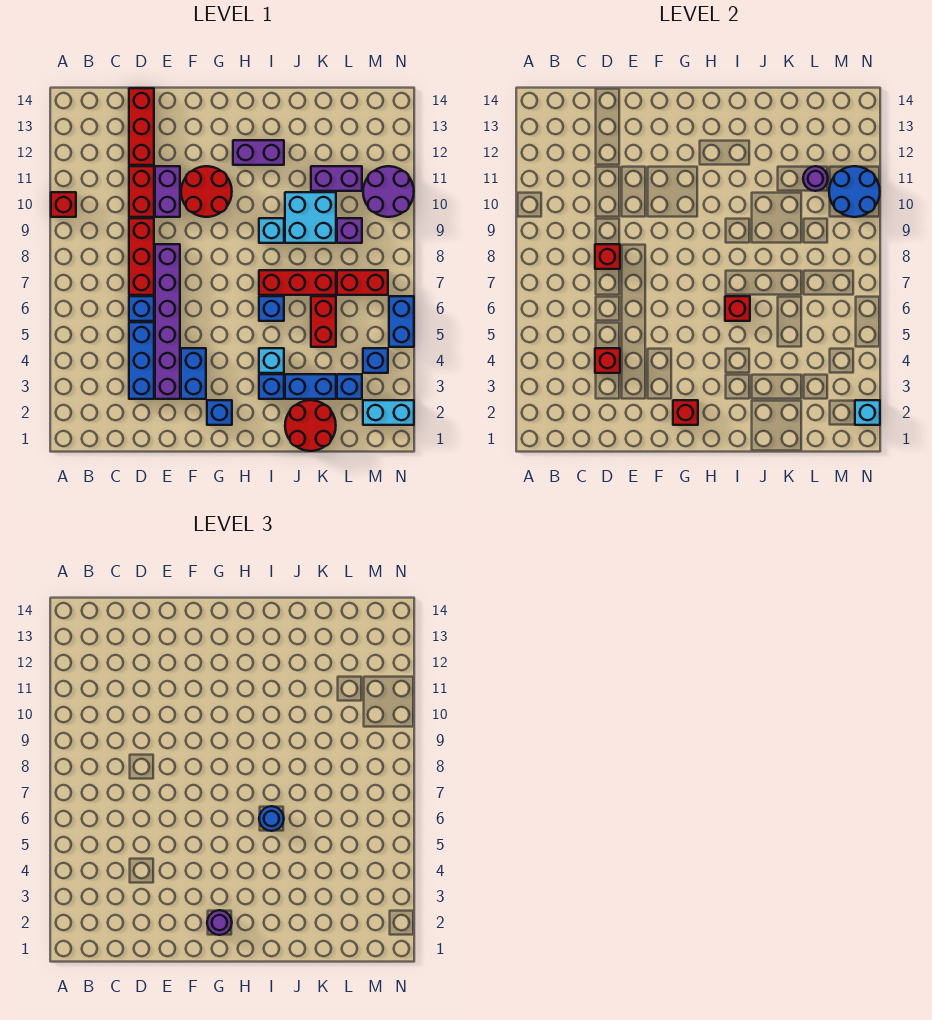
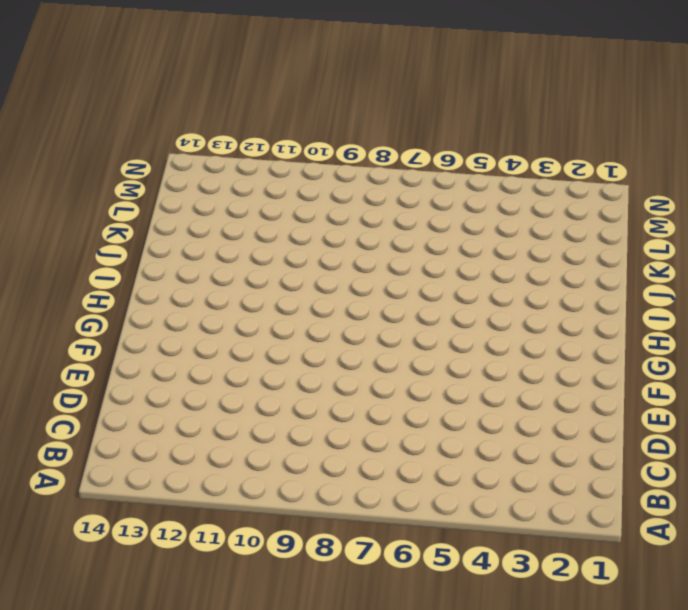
none -> red brick A10 level 1
none -> blue brick D3:D5 level 1
none -> blue brick D6 level 1
none -> red brick D7:D9 level 1

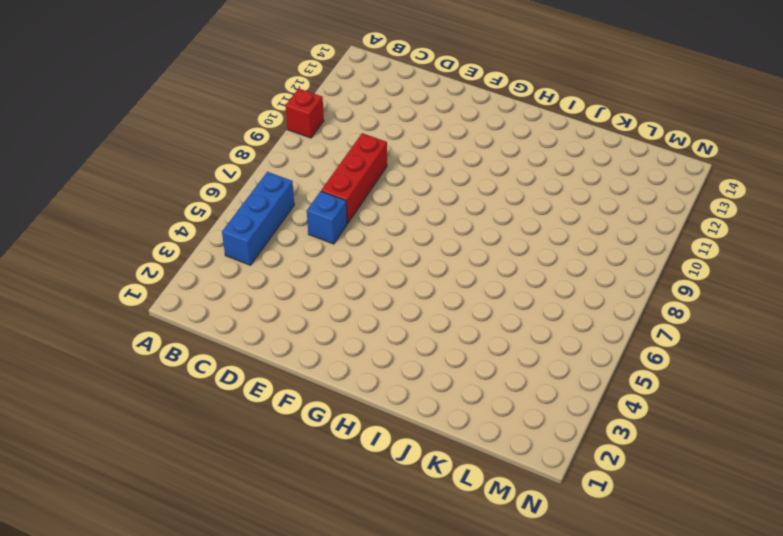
blue brick B4:B6 level 1 -> blue brick D3:D5 level 1
none -> red brick D10:D11 level 1
none -> red brick D12:D14 level 1
none -> purple brick E3:E8 level 1
none -> purple brick E10:E11 level 1

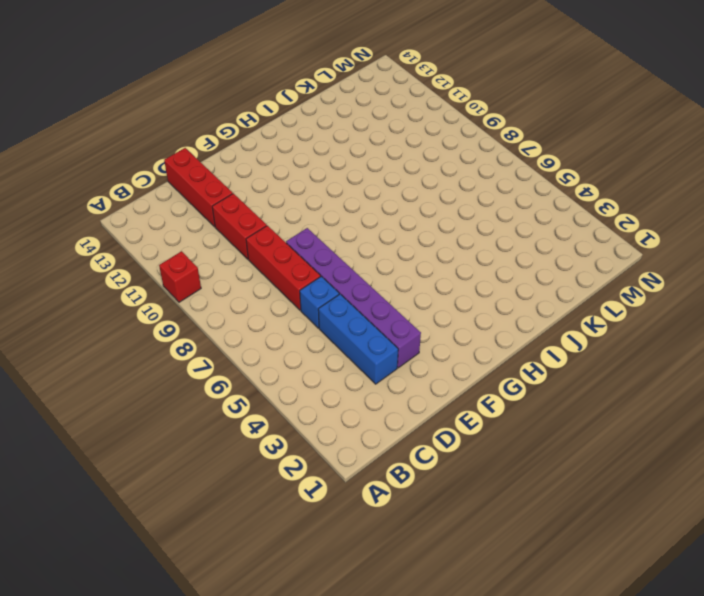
none -> purple brick E10:E11 level 1
none -> blue brick F3:F4 level 1
none -> red round brick F10:G11 level 1
none -> blue brick G2 level 1

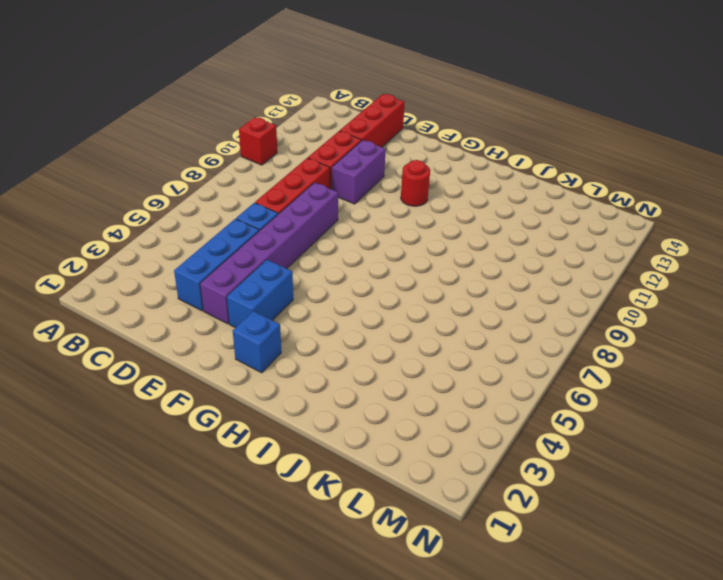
red round brick G11 level 1 -> red round brick F10:G11 level 1
none -> purple brick H12:I12 level 1
none -> blue brick I3 level 1
none -> cyan brick I4 level 1
none -> blue brick I6 level 1

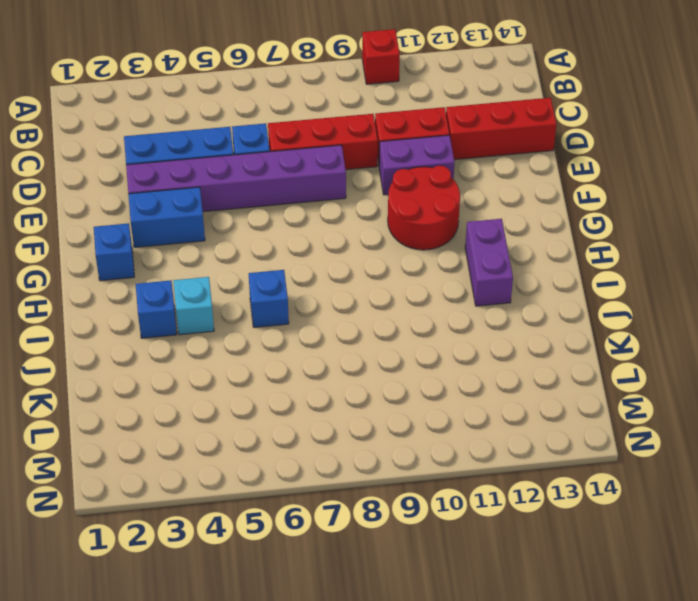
none -> red brick I7:K7 level 1
none -> cyan brick I9 level 1
none -> red round brick J1:K2 level 1
none -> blue brick J3:K3 level 1

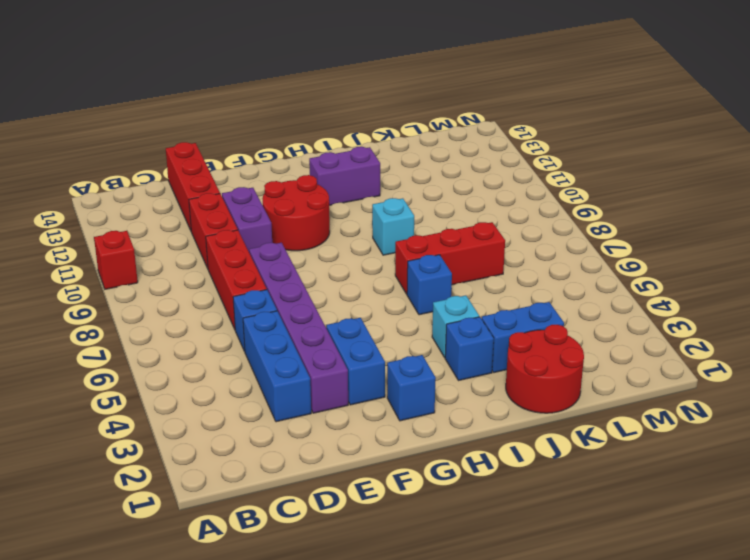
none -> cyan brick J9:K10 level 1
none -> red brick K5:K6 level 1
none -> purple brick K11:L11 level 1
none -> blue brick L3 level 1

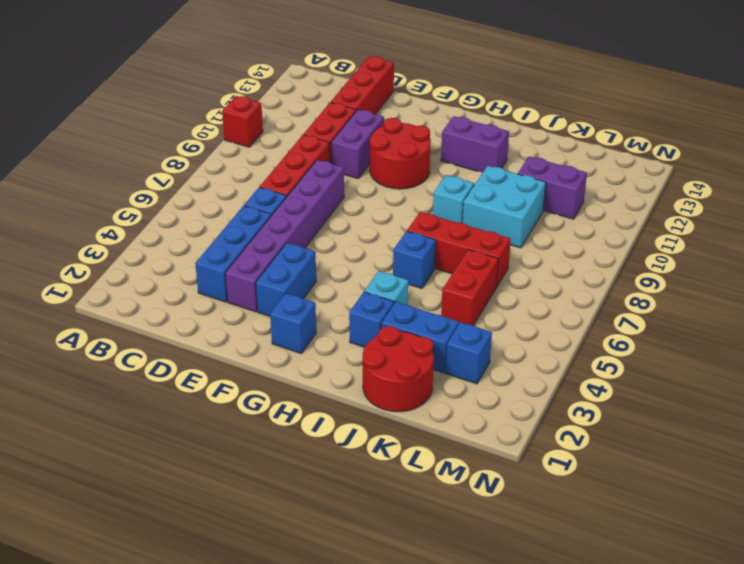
none -> red brick L7:M7 level 1
none -> purple brick L9 level 1
none -> cyan brick M2:N2 level 1
none -> blue brick M4 level 1

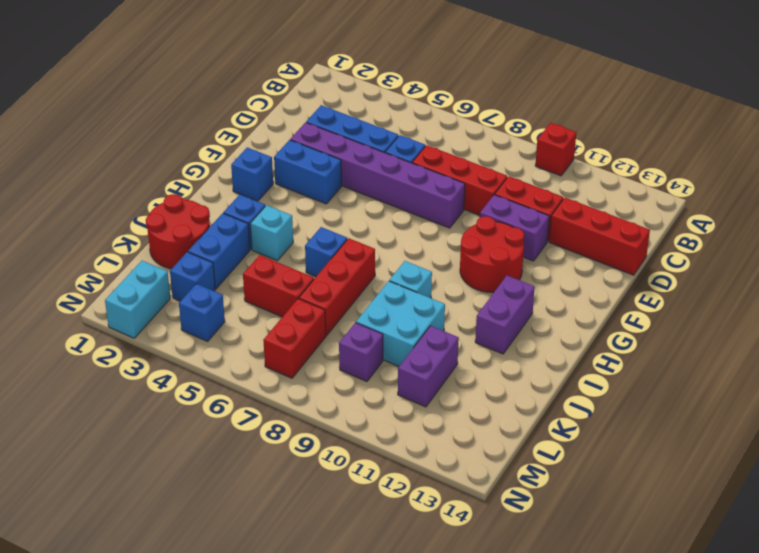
none -> purple round brick M10:N11 level 1
none -> blue brick N5:N6 level 1
none -> red brick D4 level 2
none -> red brick D8 level 2

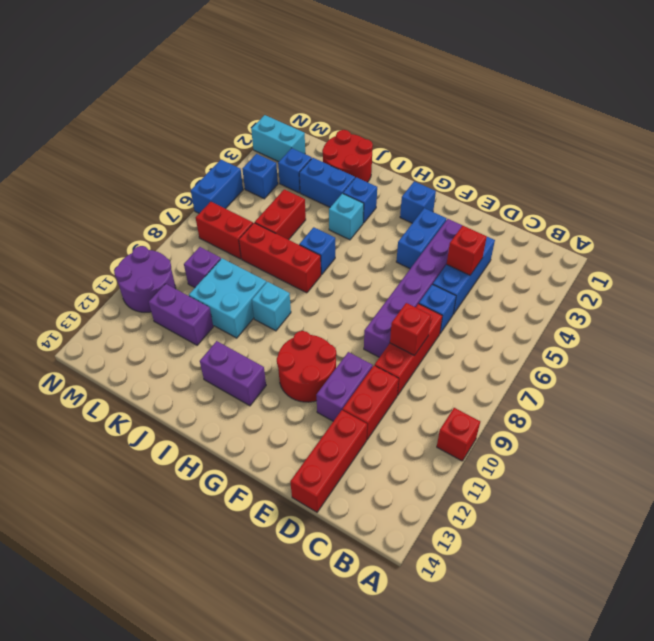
none -> red brick G2 level 2
none -> red brick I6 level 2
none -> purple round brick L11 level 2
none -> blue round brick M10:N11 level 2

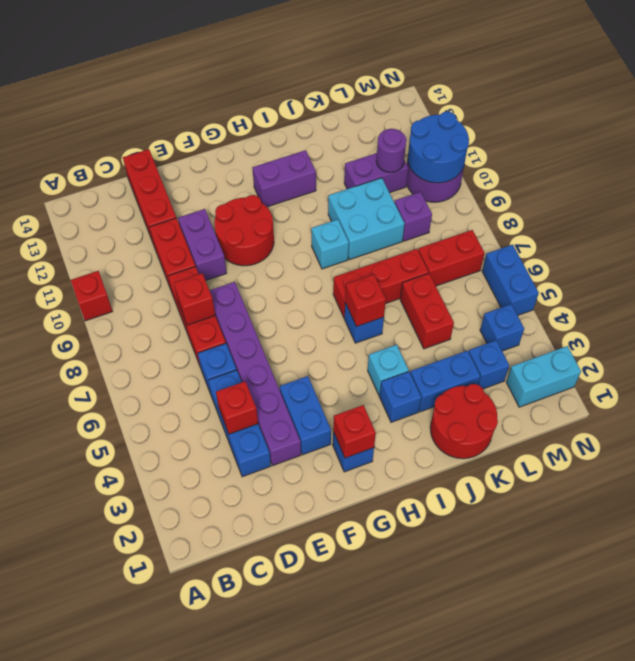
none -> cyan brick N2 level 2
none -> purple round brick G2 level 3
none -> blue round brick I6 level 3

